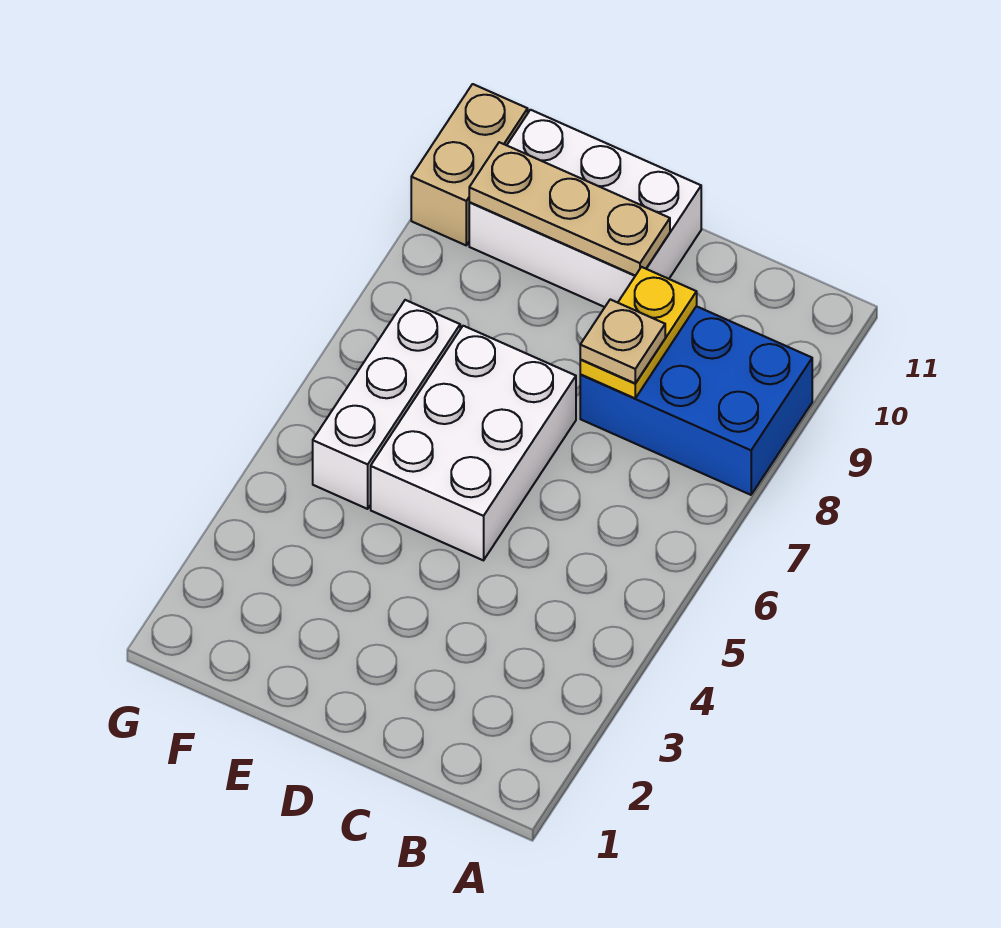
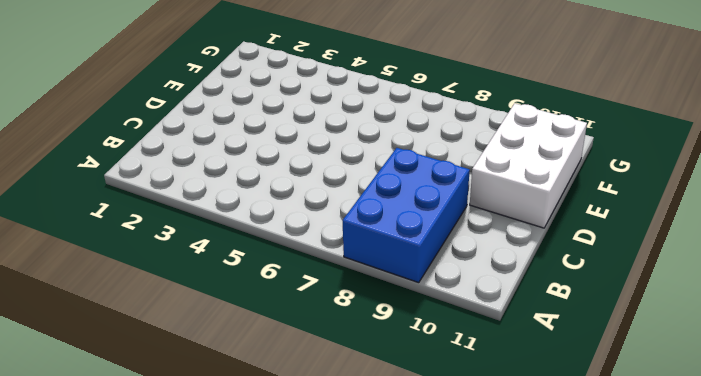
none -> white brick D5:E7 level 1
none -> white brick F5:F7 level 1

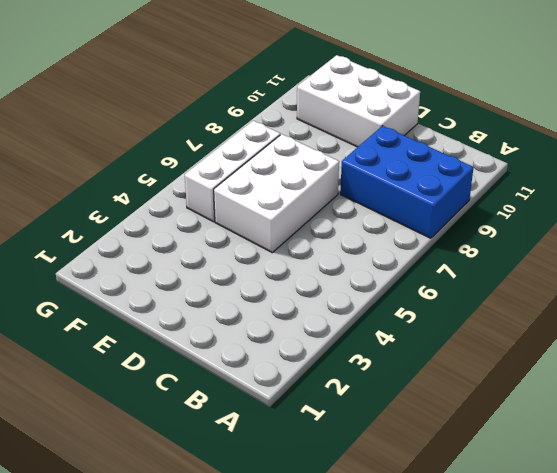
none -> tan brick G10:G11 level 1
none -> yellow plate C8:C9 level 2

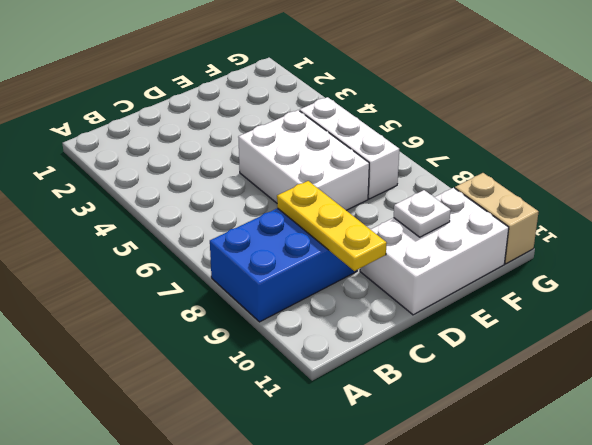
yellow plate C8:C10 level 2 -> yellow plate C8:C9 level 2
white plate E10 level 2 -> tan plate D10:F10 level 2
none -> tan plate C8 level 3

